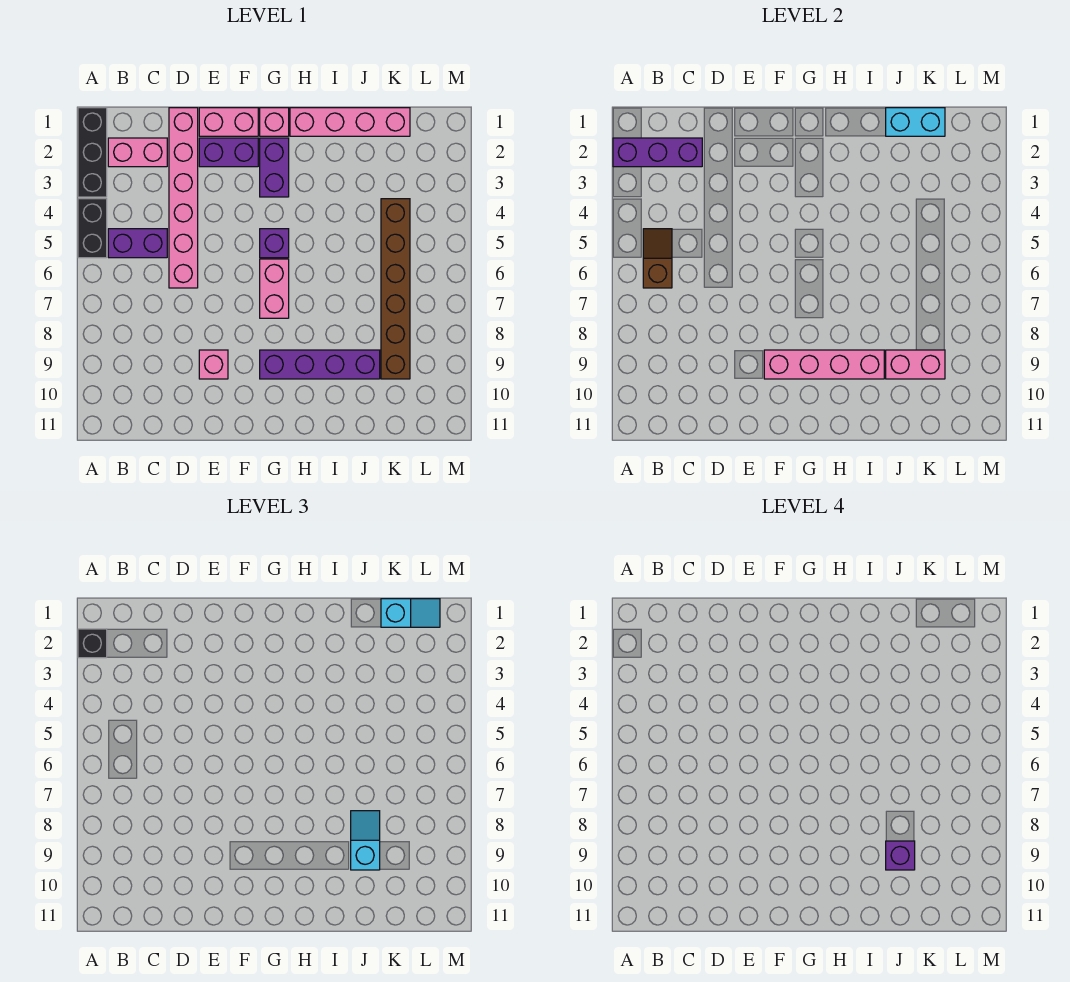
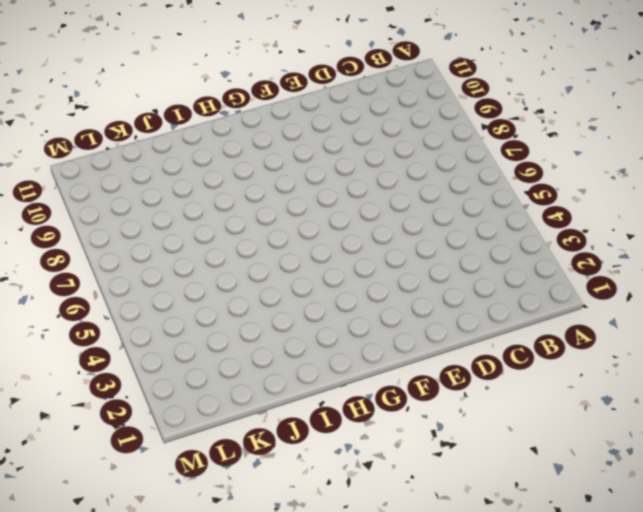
none -> black brick A1:A3 level 1
none -> black brick A4:A5 level 1
none -> pink brick B2:C2 level 1

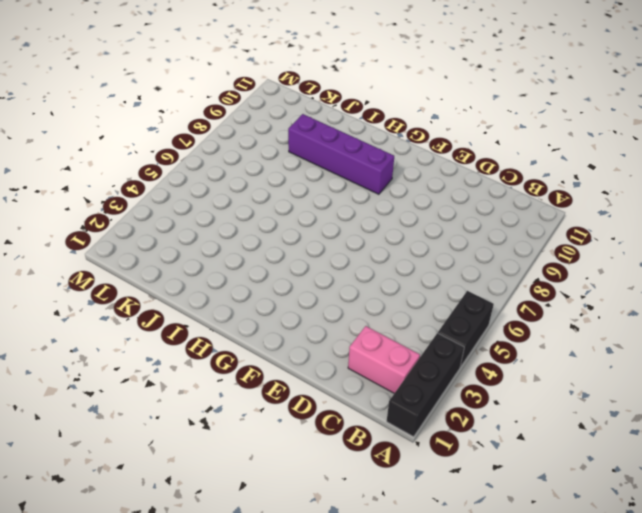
none -> purple brick B5:C5 level 1
none -> pink brick D1:D6 level 1
none -> pink brick E1:F1 level 1

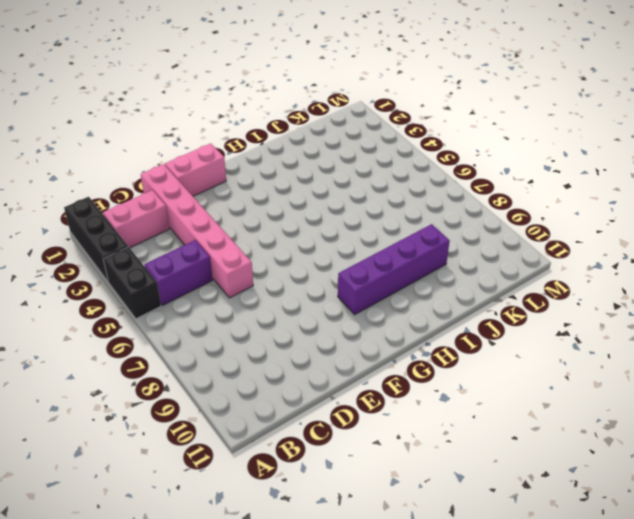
none -> purple brick E2:F2 level 1
none -> pink brick E9 level 1
none -> pink brick G1 level 1

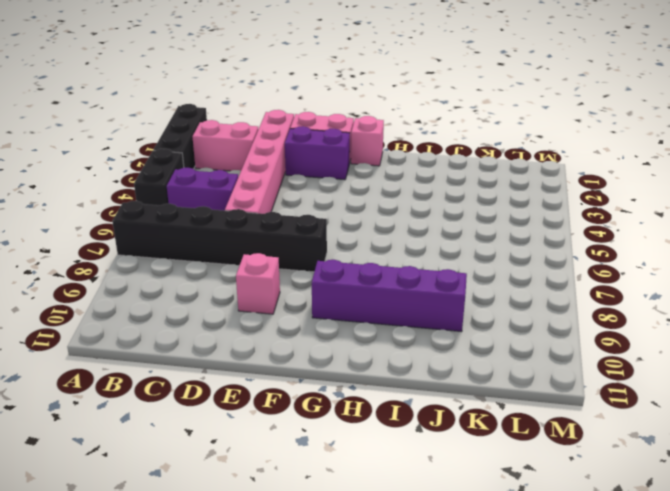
black brick A7:F7 level 1 -> none
none -> purple brick G2:G3 level 1
none -> purple brick G5 level 1
none -> pink brick G6:G7 level 1

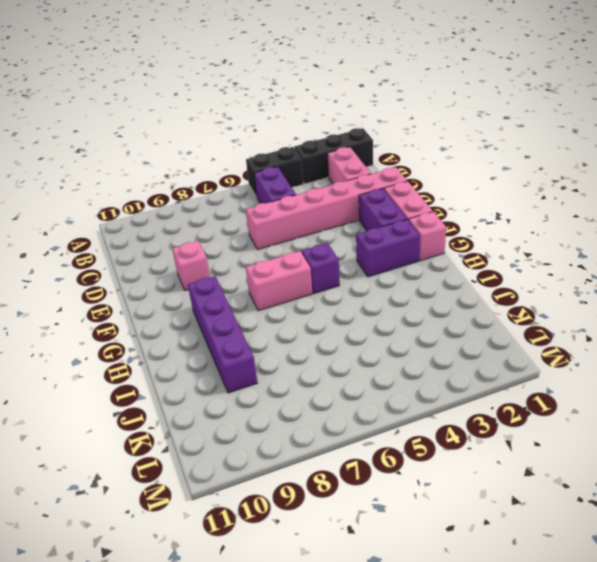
none -> pink brick H1:K1 level 1
none -> brown brick K4:K9 level 1
none -> purple brick A2:C2 level 2

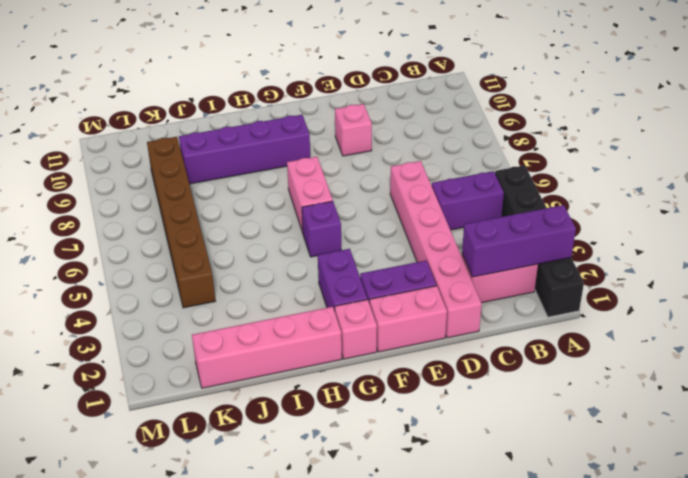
none -> brown slope B5:B6 level 2 top 6
none -> pink brick F9:I9 level 2
none -> cyan brick J1:K1 level 2

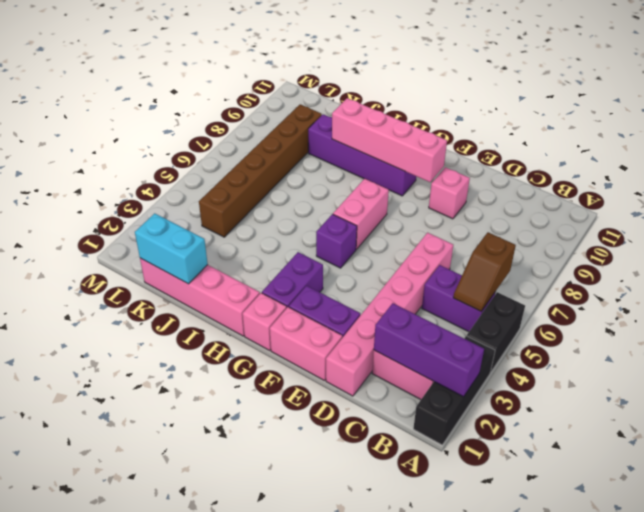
none -> pink brick J9:K9 level 2
none -> black brick A2 level 3
none -> cyan slope J8:J9 level 3 top 9

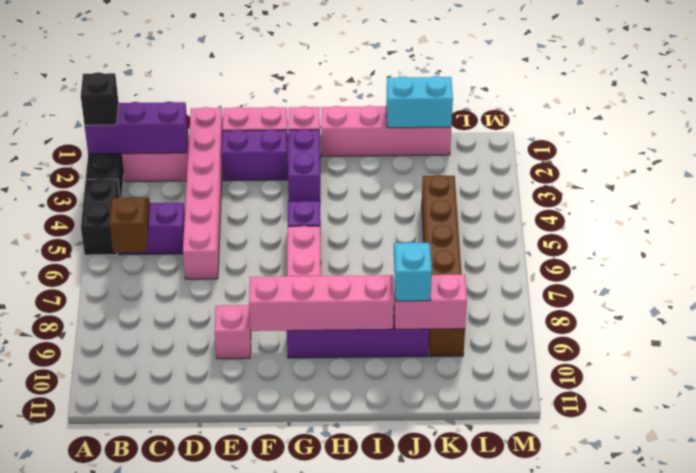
none -> cyan slope K1:L1 level 3 top K
none -> purple brick J9 level 4

